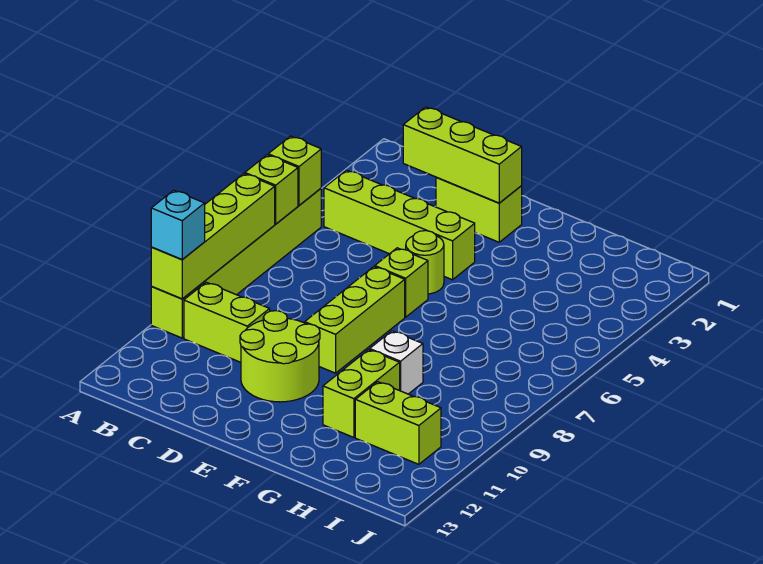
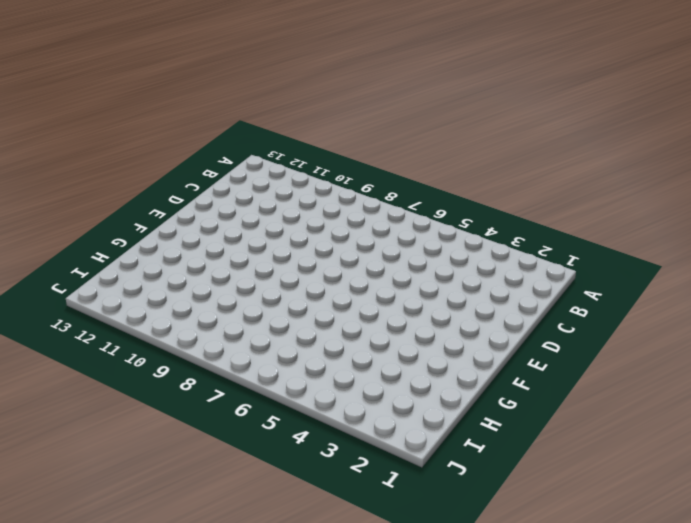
none -> lime brick A5:A10 level 1
none -> lime brick B4:E4 level 1
none -> lime brick B10:C10 level 1

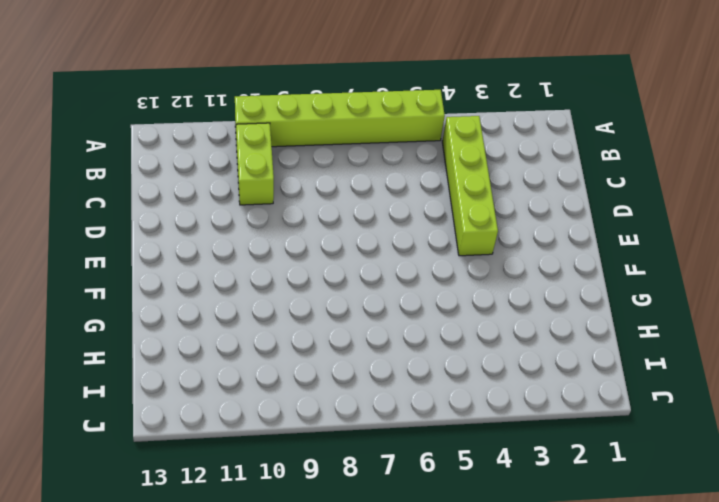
none -> lime brick D2:E2 level 1
none -> lime round brick D10:E11 level 1
none -> lime round brick E5 level 1

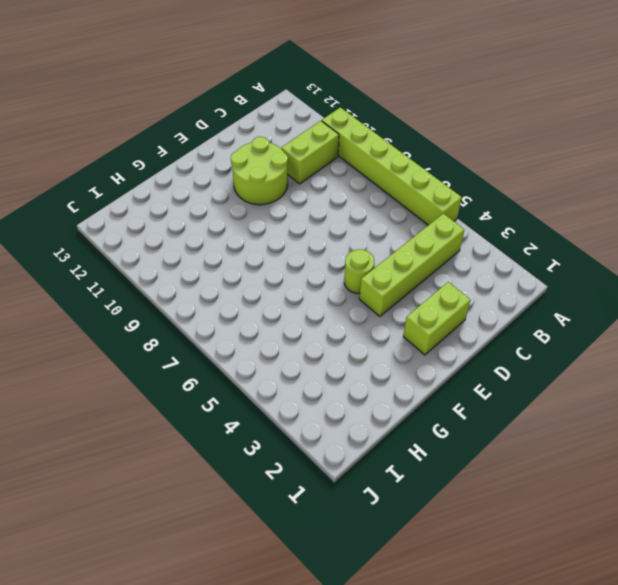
none -> lime brick E6 level 1
none -> lime brick E7:E9 level 1
none -> white brick G9 level 1

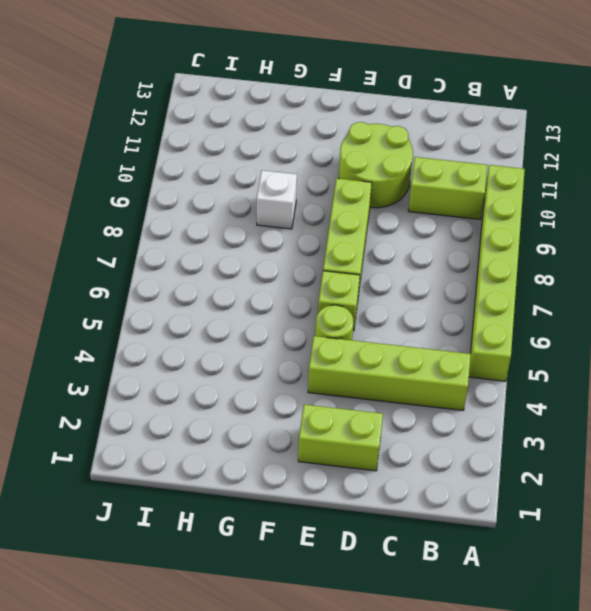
none -> lime brick G10:G11 level 1
none -> lime brick H11:I11 level 1
none -> lime brick A5 level 2

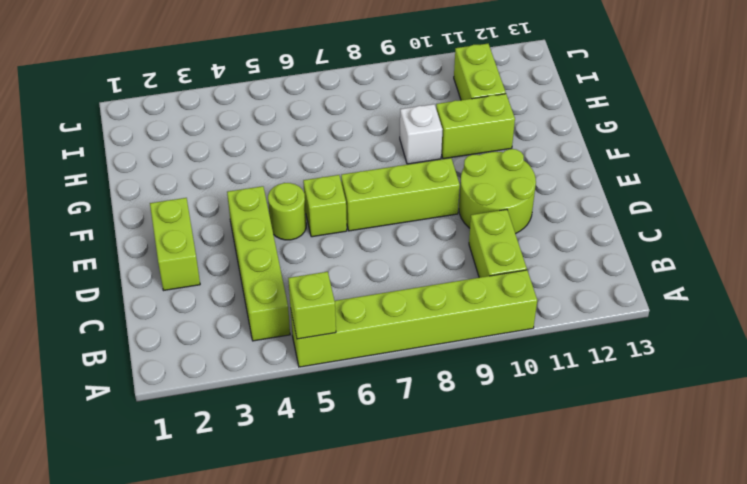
none -> lime brick A6 level 2
none -> lime brick A7:A10 level 2
none -> lime brick C2:E2 level 2

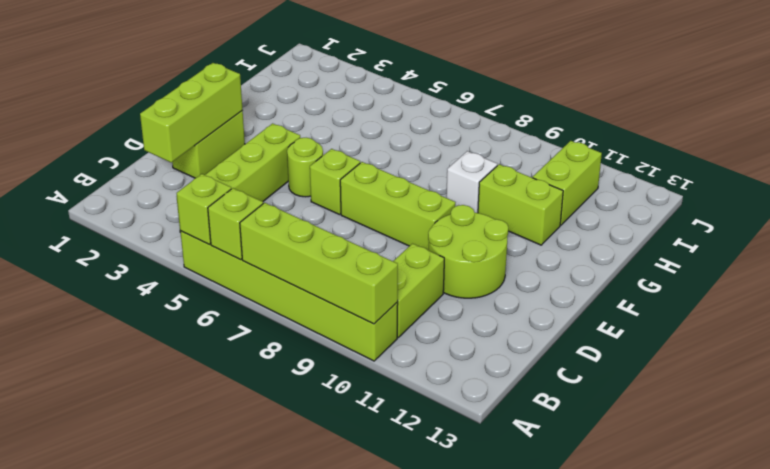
none -> cyan brick A10 level 3

